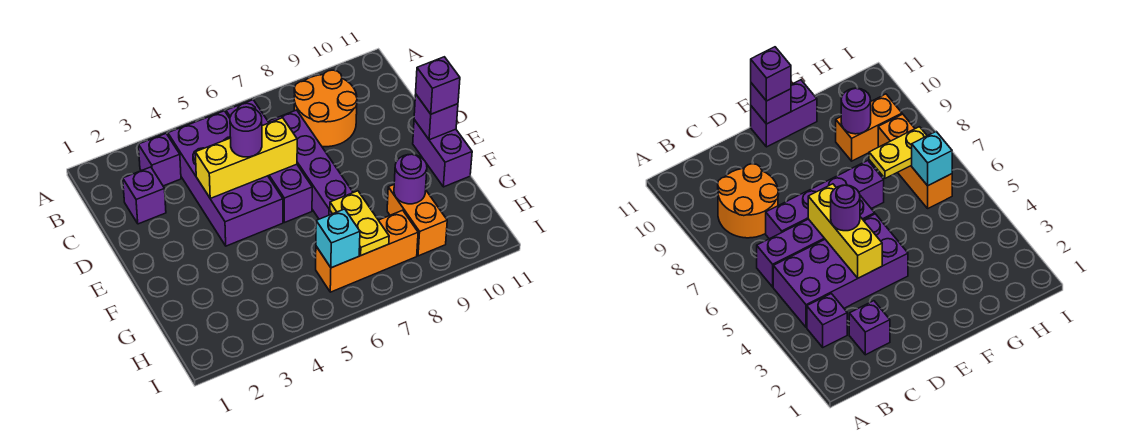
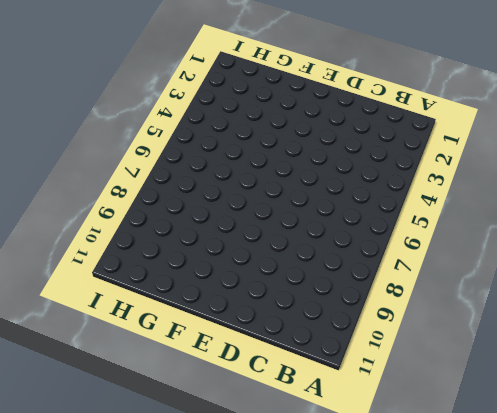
none -> purple brick B3 level 1
none -> purple brick B4:E5 level 1
none -> purple brick B6:E6 level 1

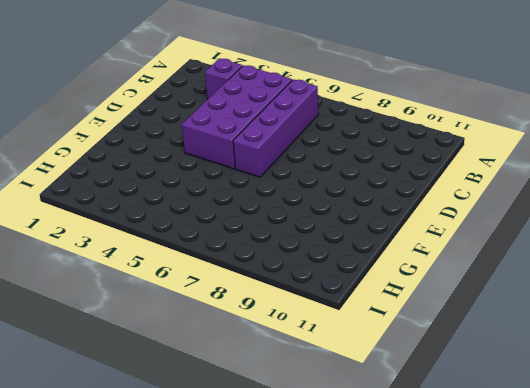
none -> orange round brick B8:C9 level 1
none -> purple brick C2 level 1
none -> purple brick C7:F7 level 1

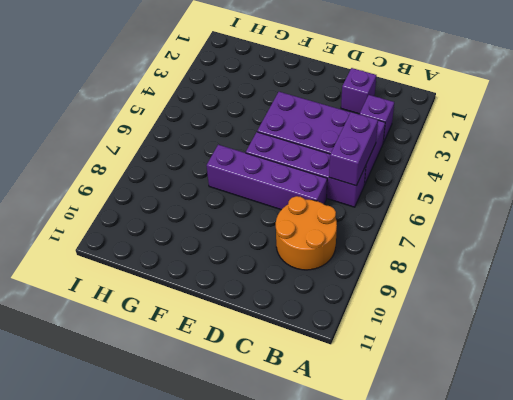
purple brick B5:B6 level 2 -> purple brick E11:F11 level 1
none -> orange brick G9:H9 level 1
none -> orange brick H6:H8 level 1
none -> yellow brick D4:D6 level 2

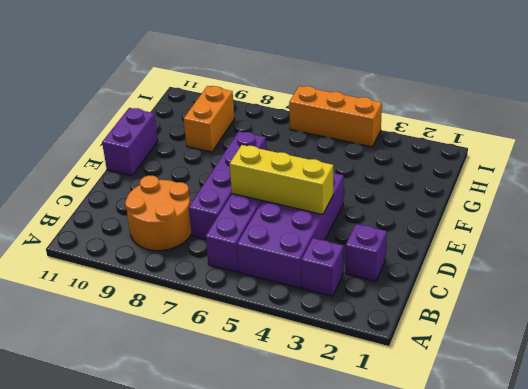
orange brick I4:I6 level 1 -> orange brick H6:H8 level 1
none -> purple brick E11 level 2
none -> yellow plate G7:H7 level 2
none -> purple round brick G9 level 2

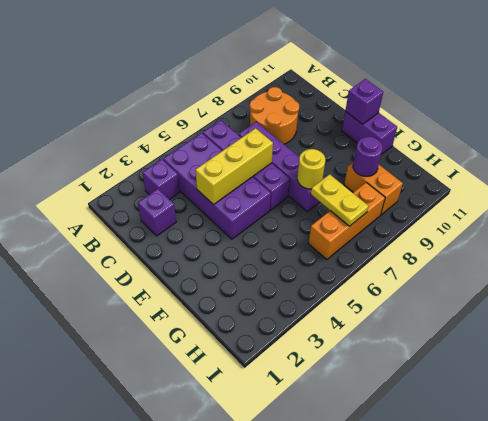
yellow round brick F7 level 2 -> none
none -> cyan brick H6 level 2
none -> purple round brick D5 level 3
none -> purple brick E11 level 3

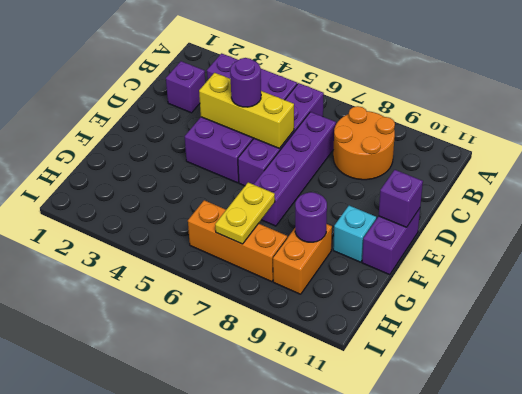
cyan brick F10 level 1 -> cyan brick H6 level 2
none -> purple brick E11 level 3

